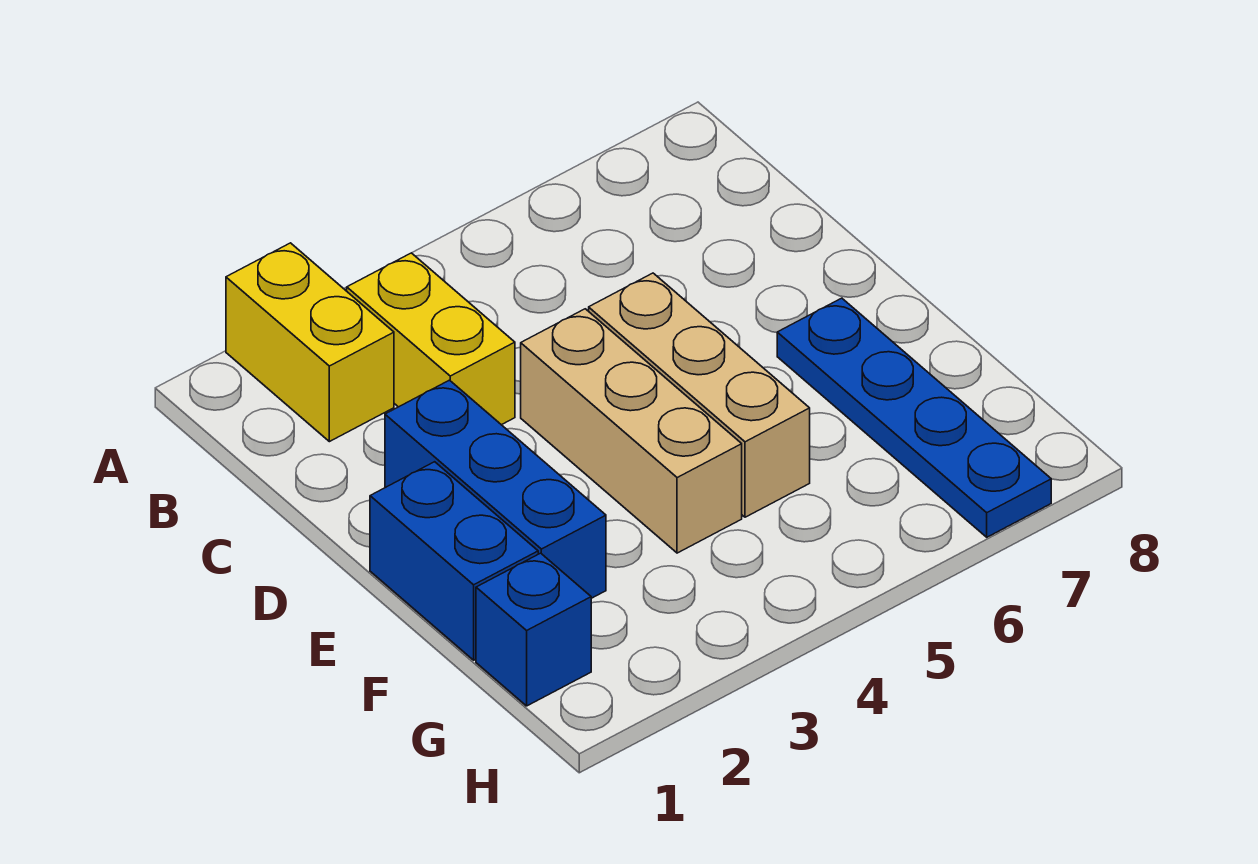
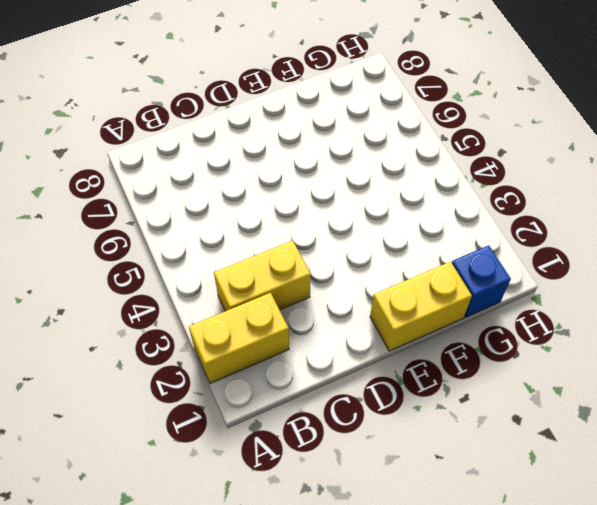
yellow brick E1:F1 level 1 -> blue brick E1:F1 level 1
none -> blue brick D2:F2 level 1
none -> tan brick D4:F4 level 1

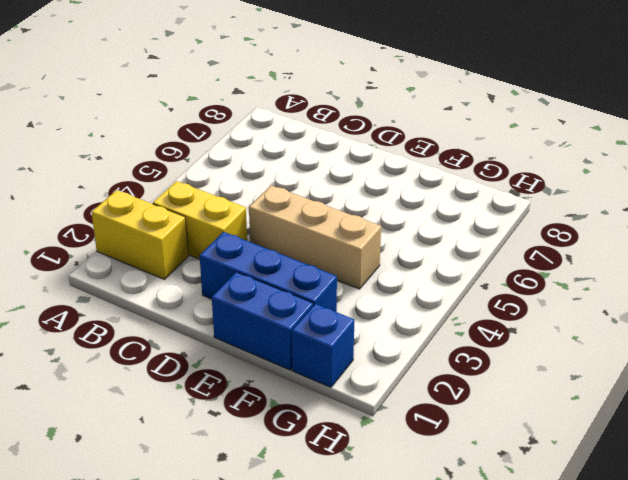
none -> tan brick D5:F5 level 1
none -> blue plate E7:H7 level 1

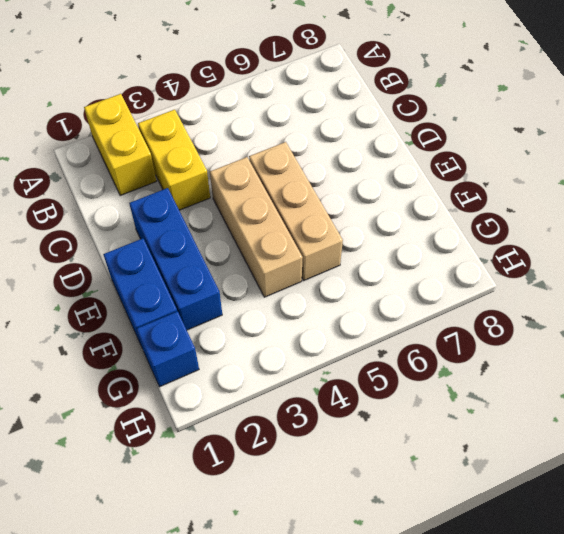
none -> blue plate E7:H7 level 1

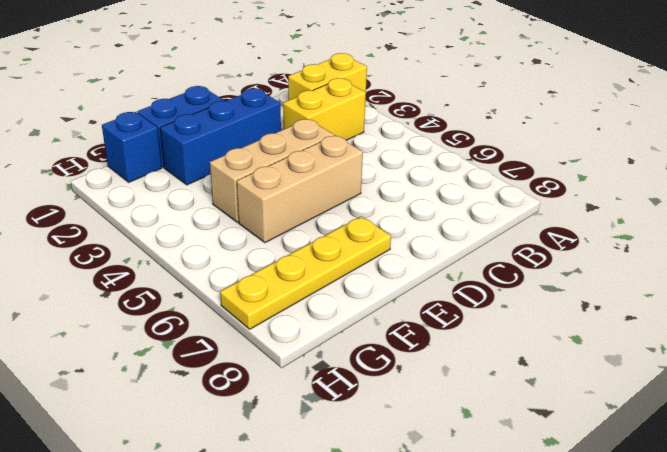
yellow plate E7:H7 level 1 -> blue plate E7:H7 level 1

